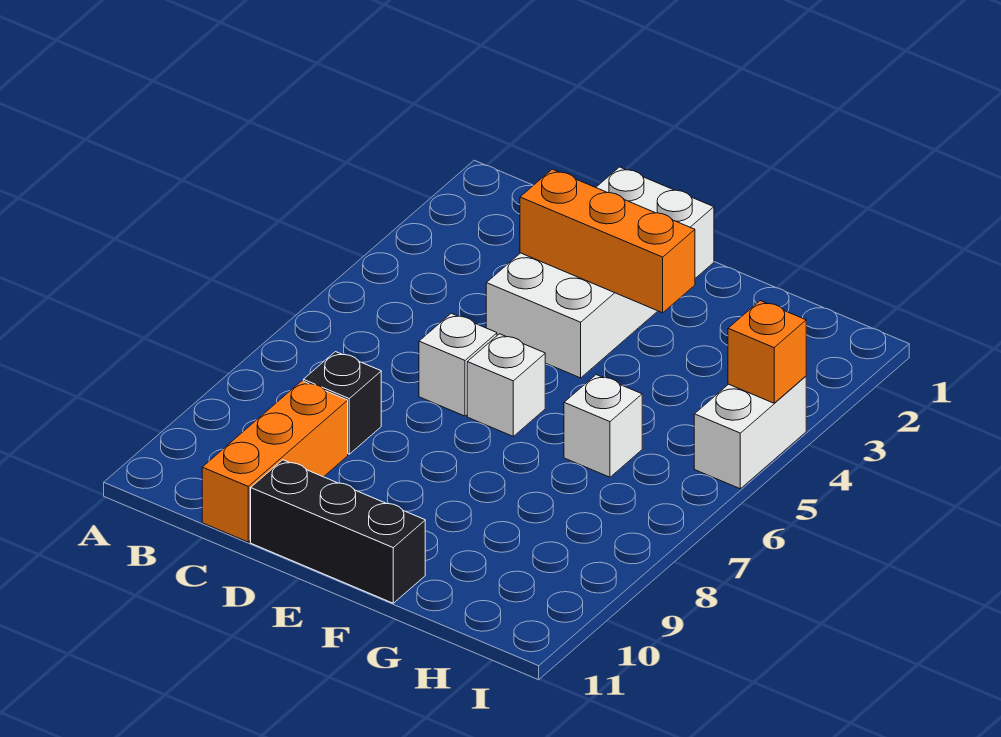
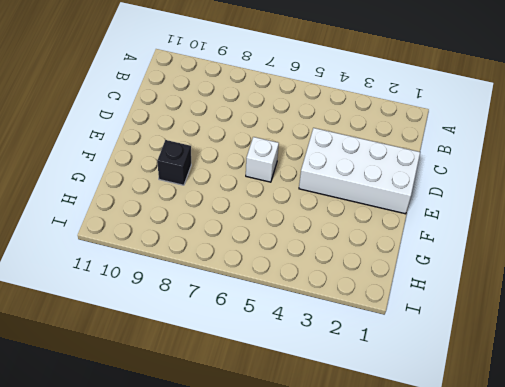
black brick F9 level 1 -> black brick C8 level 1
none -> orange brick C9:C11 level 1
none -> white brick D6 level 1

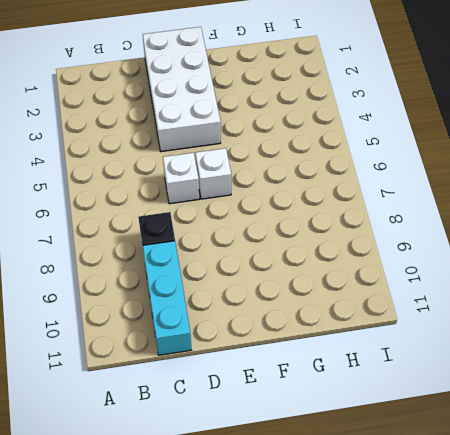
cyan brick C9:C11 level 1 -> orange brick C9:C11 level 1
none -> black brick D11:F11 level 1
none -> white brick G6 level 1

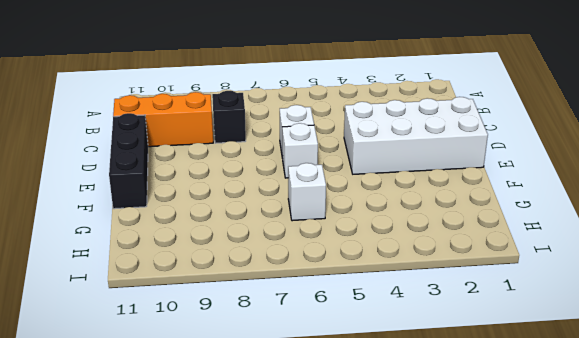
none -> white brick I4:I5 level 1
none -> orange brick D3:F3 level 2

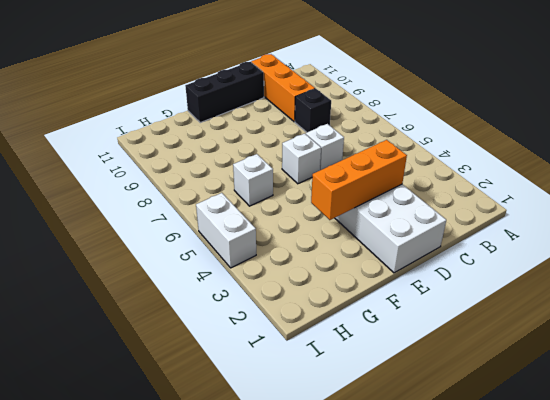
none -> orange brick I4 level 2

